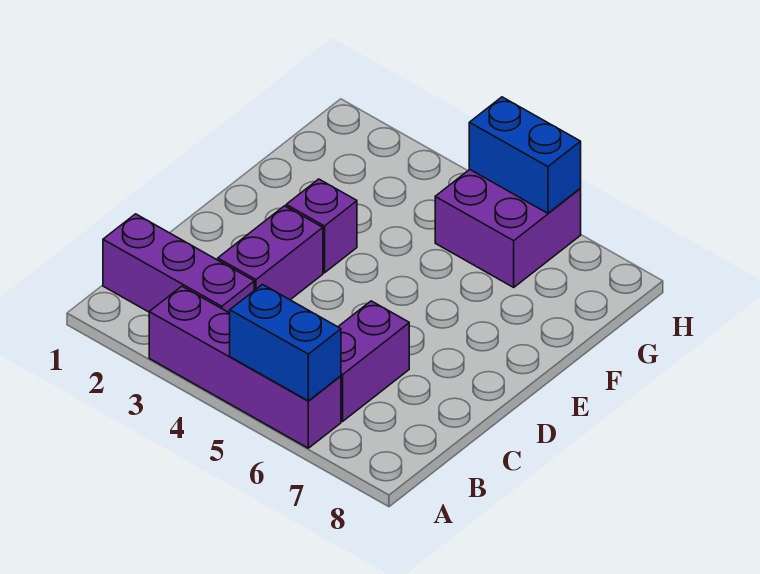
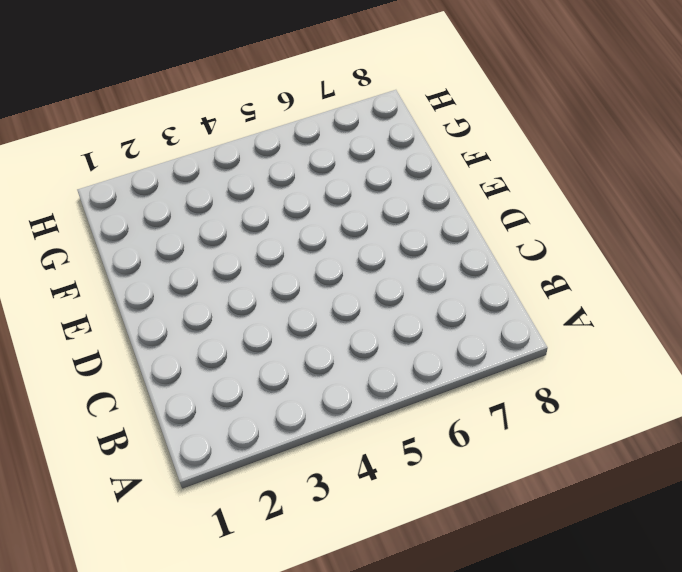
none -> purple brick A3:A6 level 1
none -> purple brick B1:B3 level 1

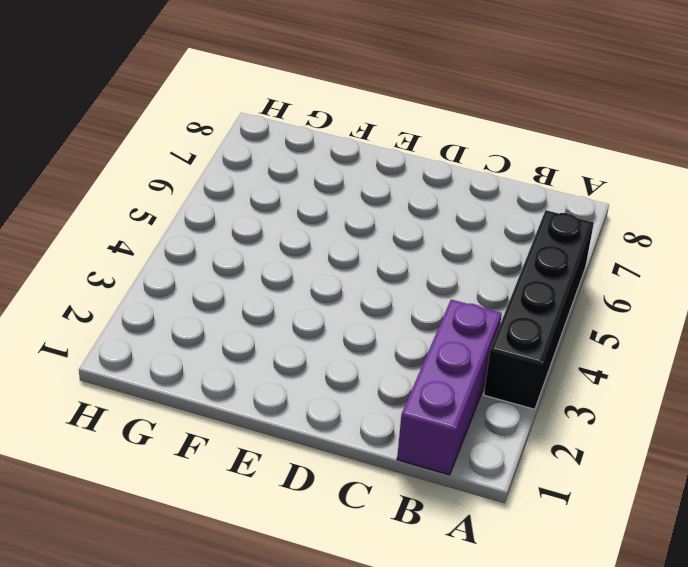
black brick A3:A6 level 1 -> purple brick A3:A6 level 1
none -> purple brick B6:C6 level 1
none -> purple brick C3:D3 level 1

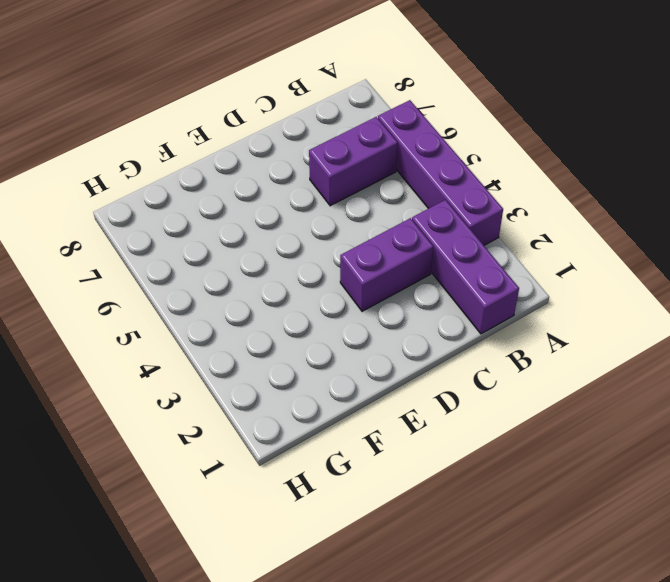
none -> purple brick E3 level 1
none -> purple brick G5:H6 level 1

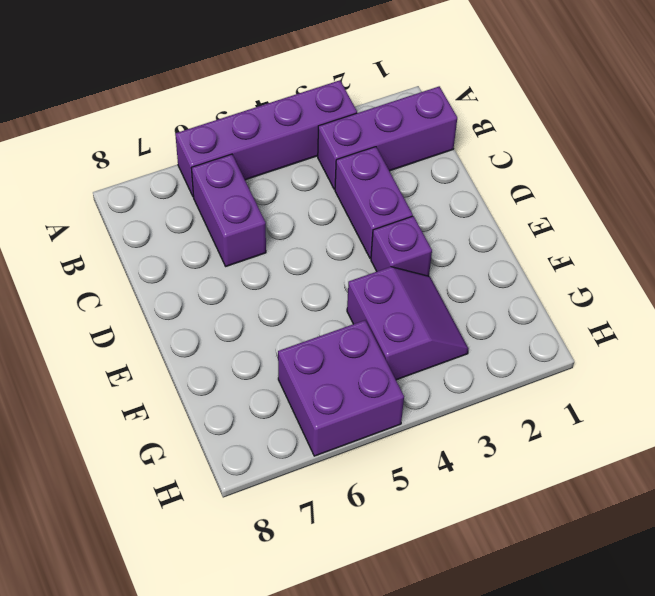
purple slope F3:G4 level 1 top 4 -> none
none -> blue brick A5:A6 level 2
none -> blue brick H5:H6 level 2

